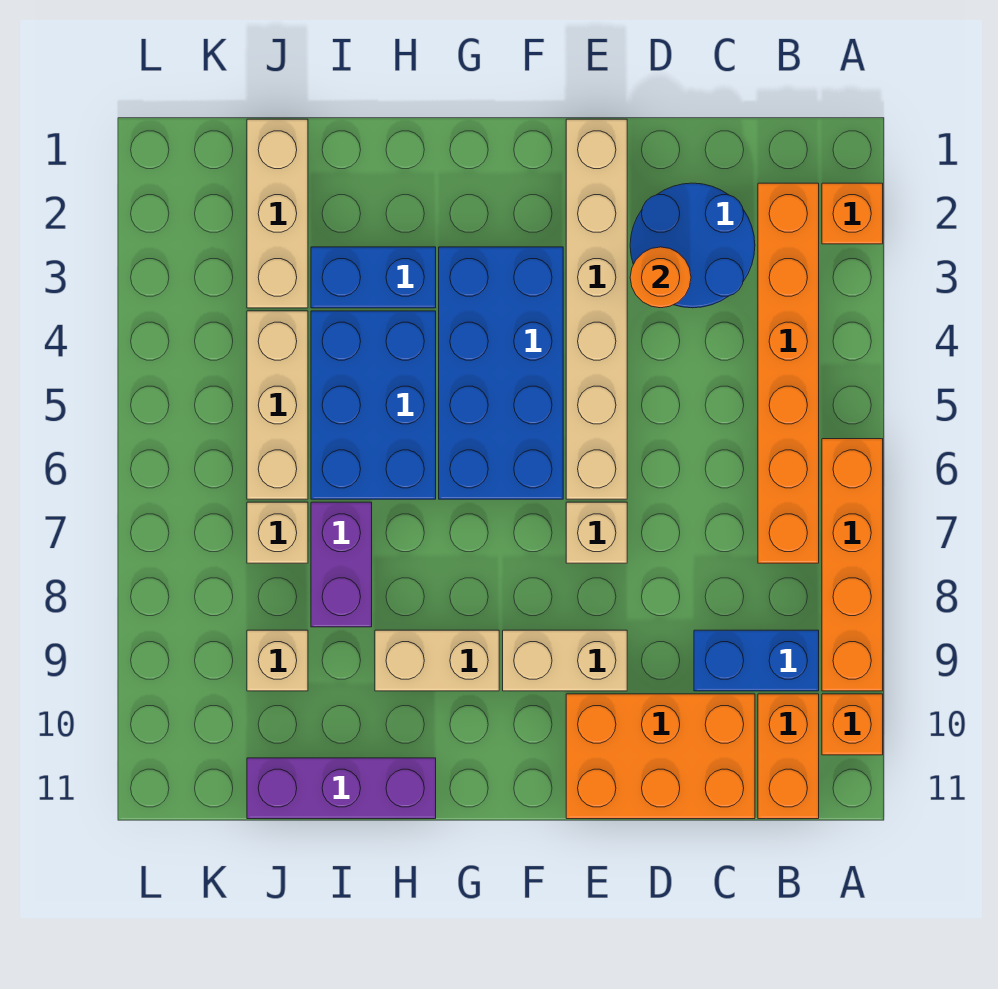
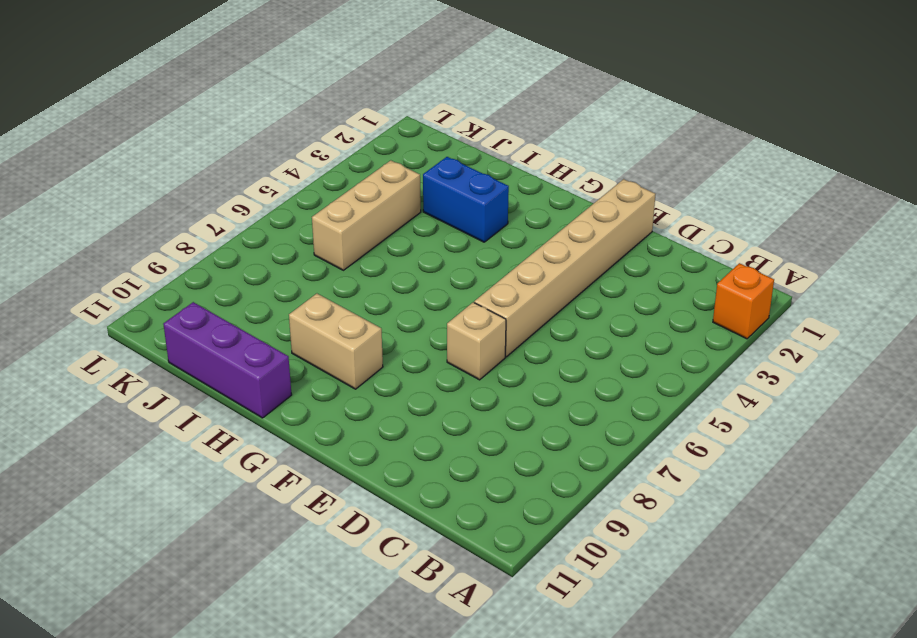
none -> orange brick A6:A9 level 1
none -> orange brick A10 level 1
none -> orange brick B2:B7 level 1

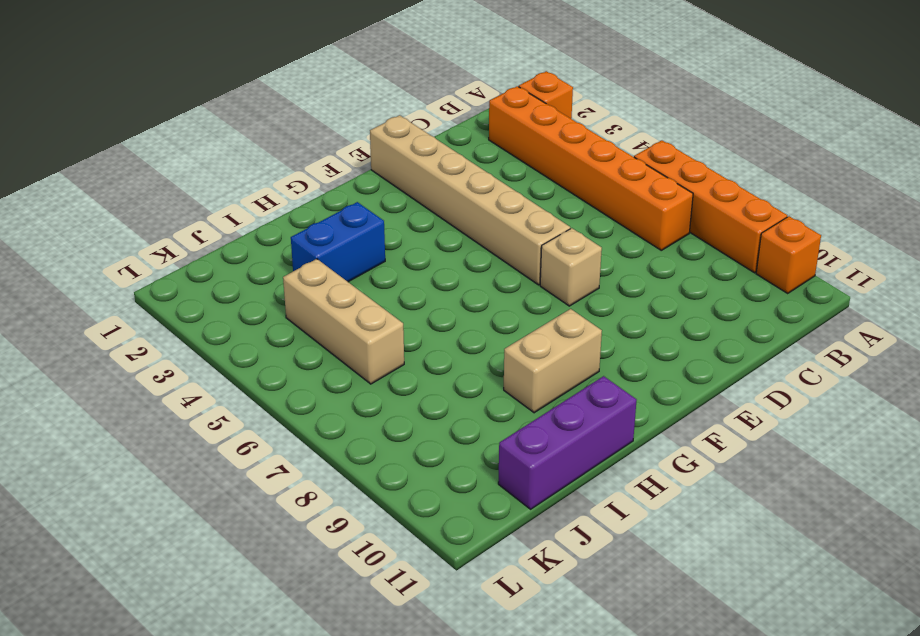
none -> blue brick B9:C9 level 1
none -> orange brick B10:B11 level 1
none -> blue round brick C2:D3 level 1

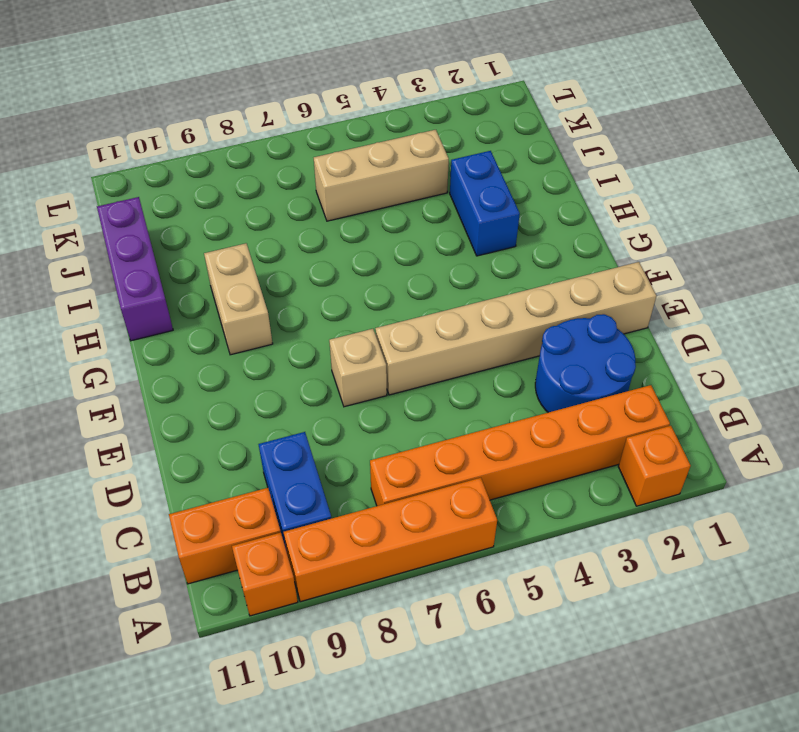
none -> orange brick C10:E11 level 1
none -> tan brick E9:F9 level 1
none -> blue brick F3:G6 level 1

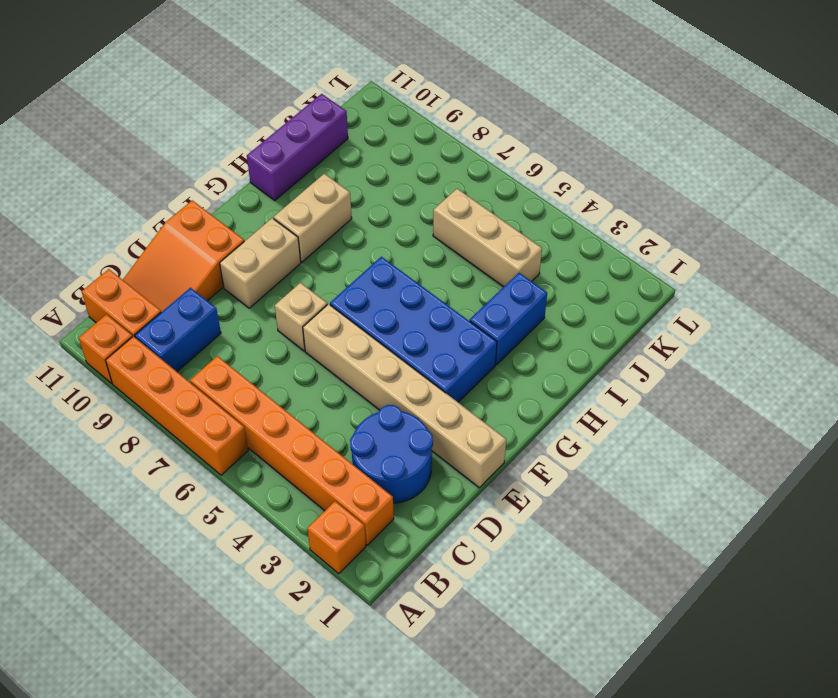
orange slope C10:E11 level 1 top E -> orange brick C10:E11 level 1
none -> blue brick H4:I6 level 1
none -> purple brick I7:I8 level 1
none -> tan brick J1:J3 level 1

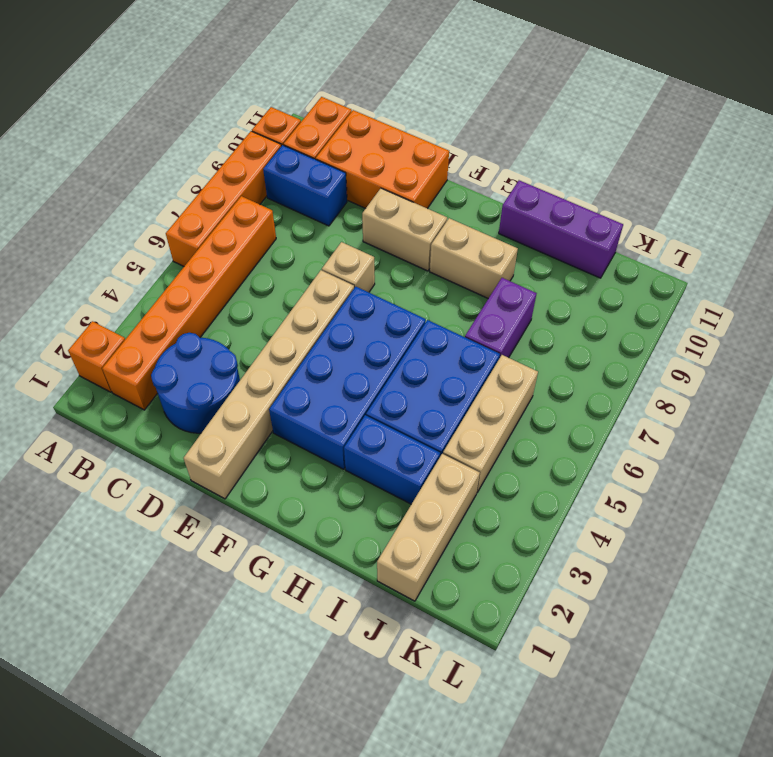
none -> tan brick J7 level 1
none -> tan brick J9 level 1
none -> orange round brick D3 level 2

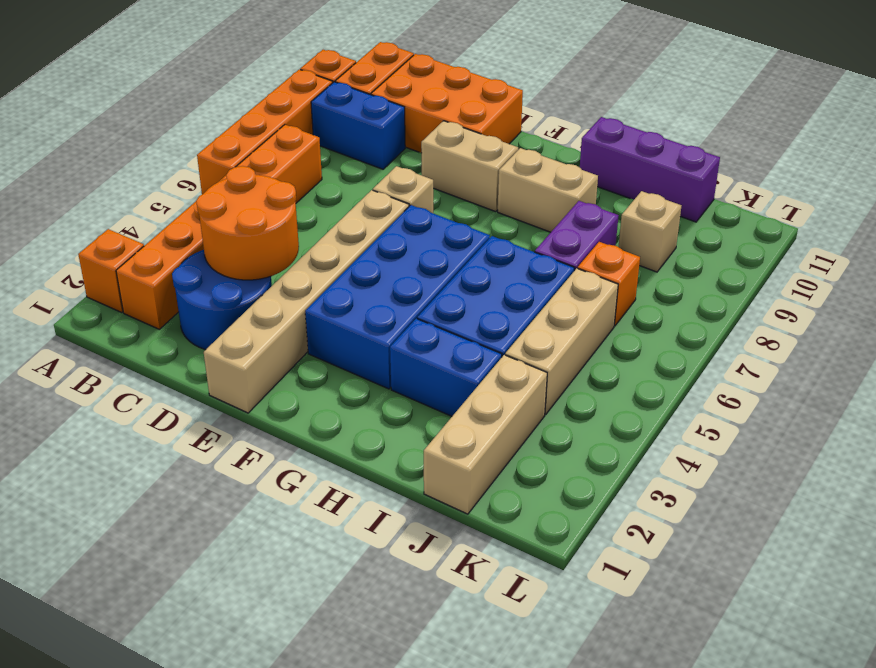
orange round brick C3:D4 level 2 -> orange round brick D3 level 2
orange brick J7 level 1 -> tan brick J7 level 1

